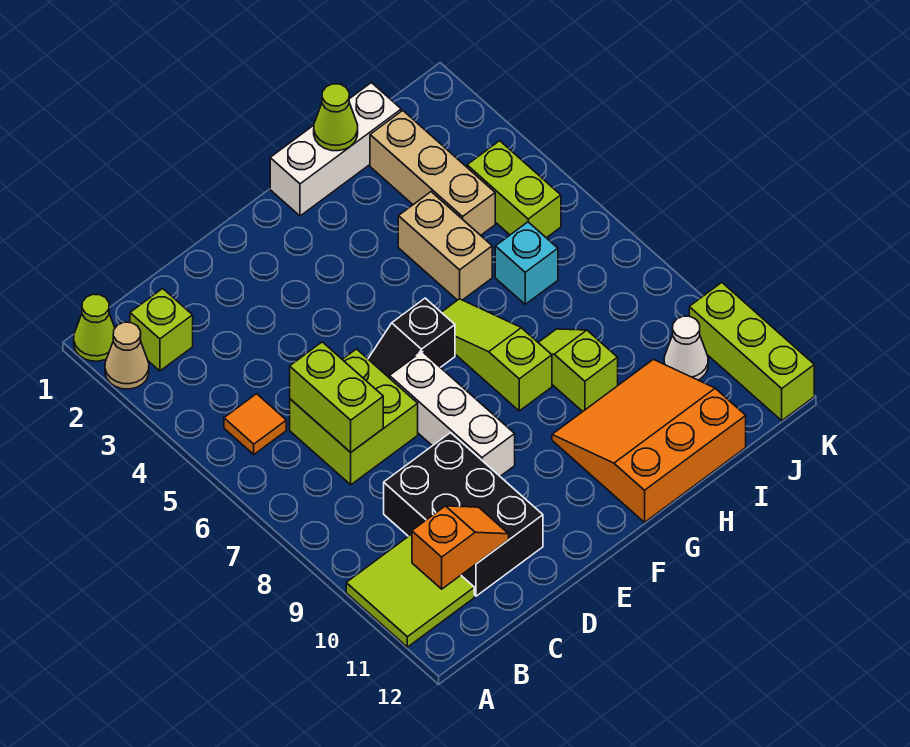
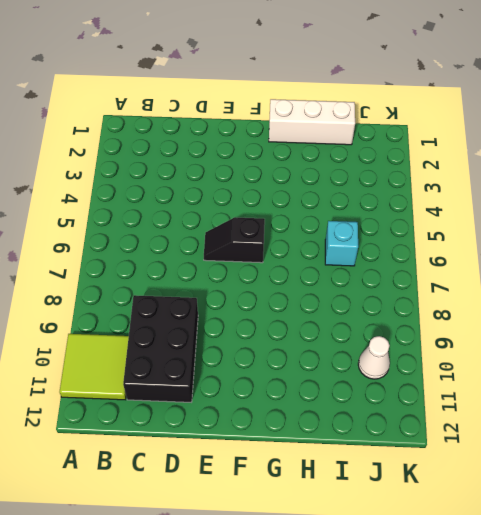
none -> lime cone A1 level 1
none -> tan cone A2 level 1
none -> lime brick B2 level 1

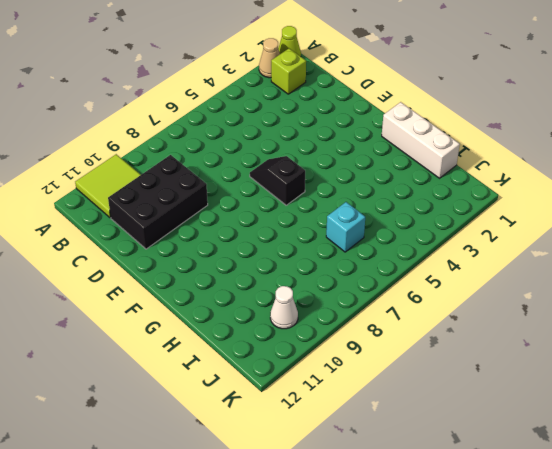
none -> orange tile B5 level 1
none -> lime brick C6:D7 level 1
none -> white brick E7:E9 level 1

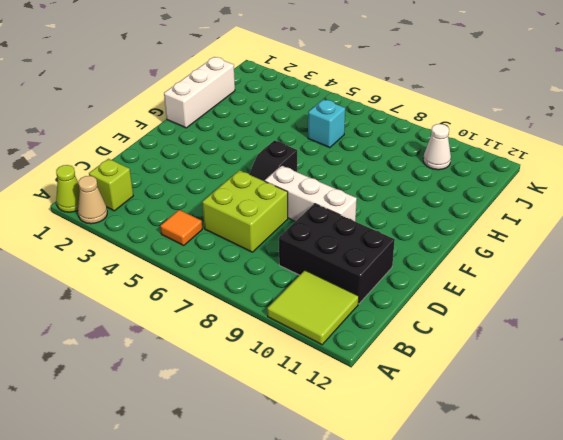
none -> lime slope G6:G8 level 1 top 8
none -> orange slope G10:I12 level 1 top 12
none -> tan brick H4:H5 level 1

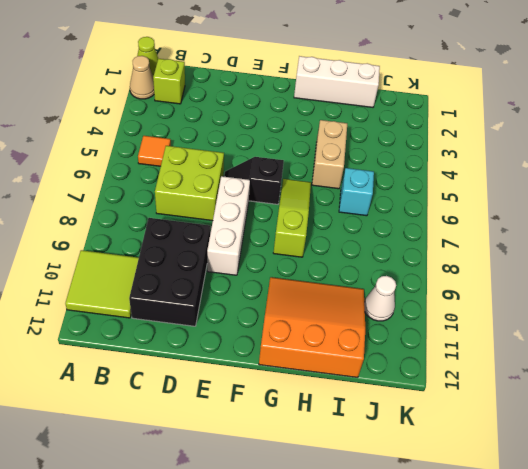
none -> lime slope H8:H9 level 1 top 9
none -> tan brick I2:I4 level 1
none -> lime brick J4:J5 level 1

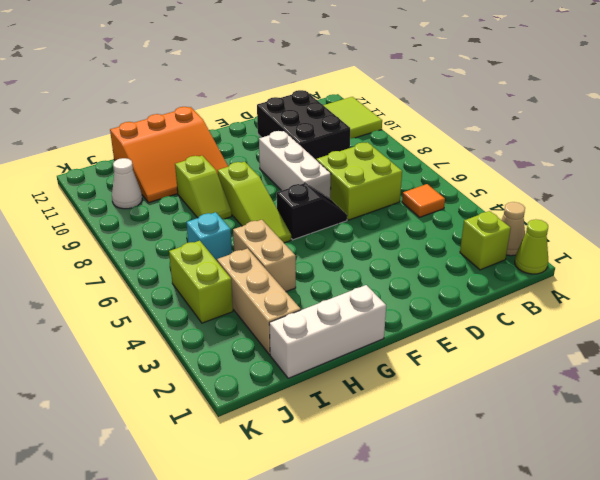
none -> lime brick K10:K12 level 1
none -> orange slope B11:C11 level 2 top B
none -> lime brick C6:C7 level 2

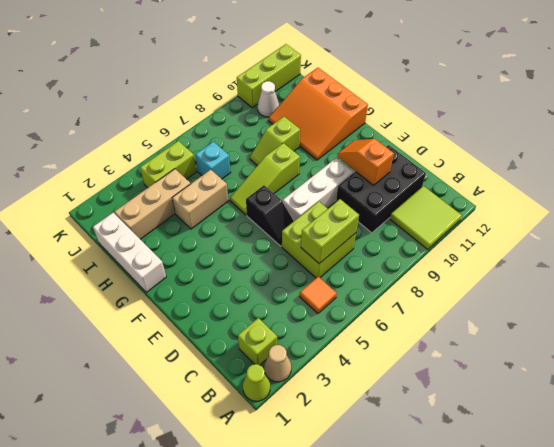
orange slope D10:E10 level 2 top D -> orange slope B11:C11 level 2 top B
none -> lime cone H1 level 2

